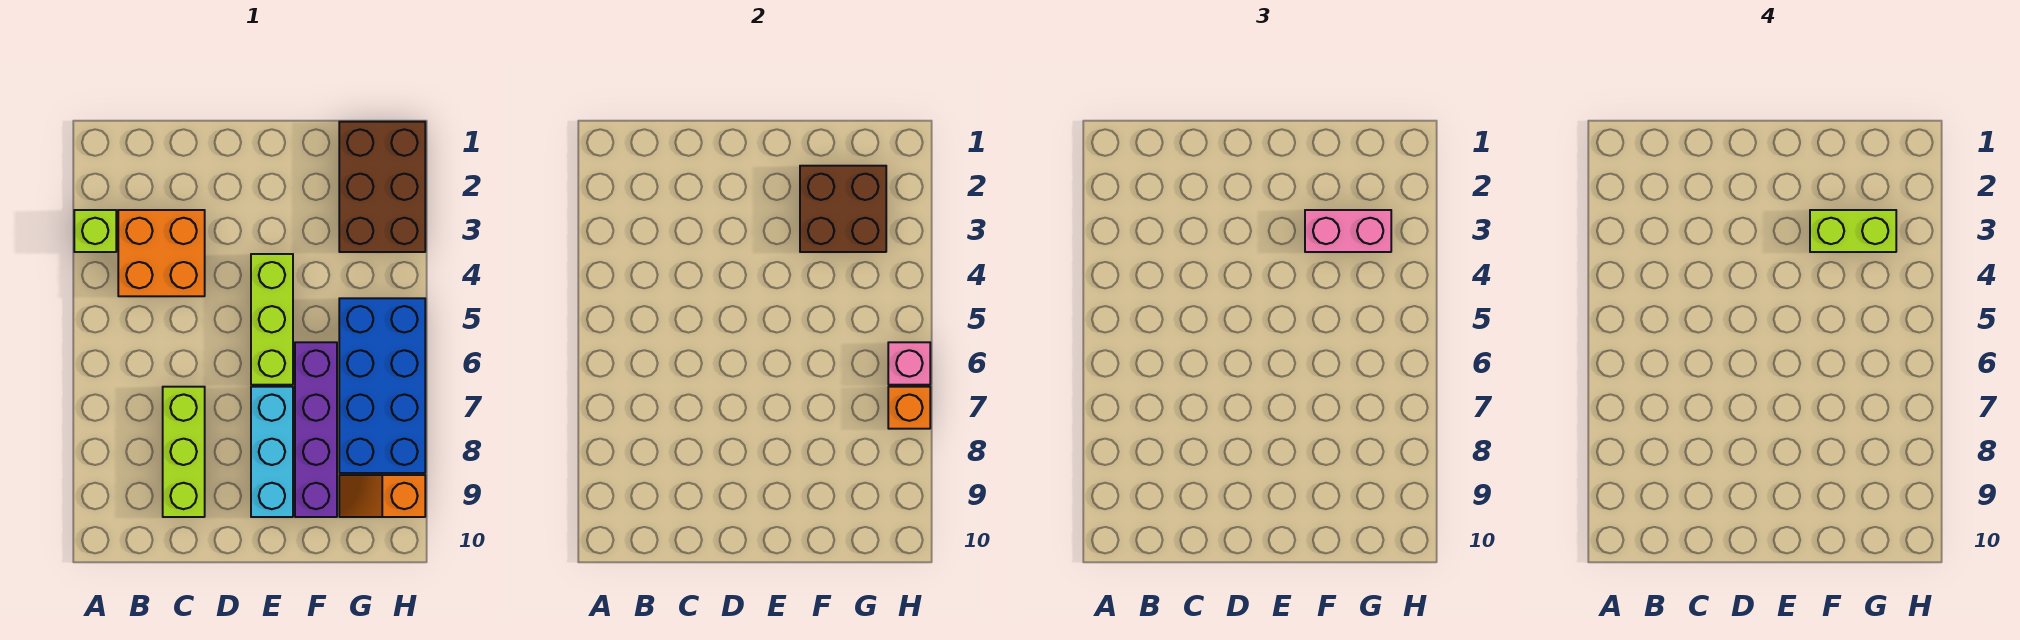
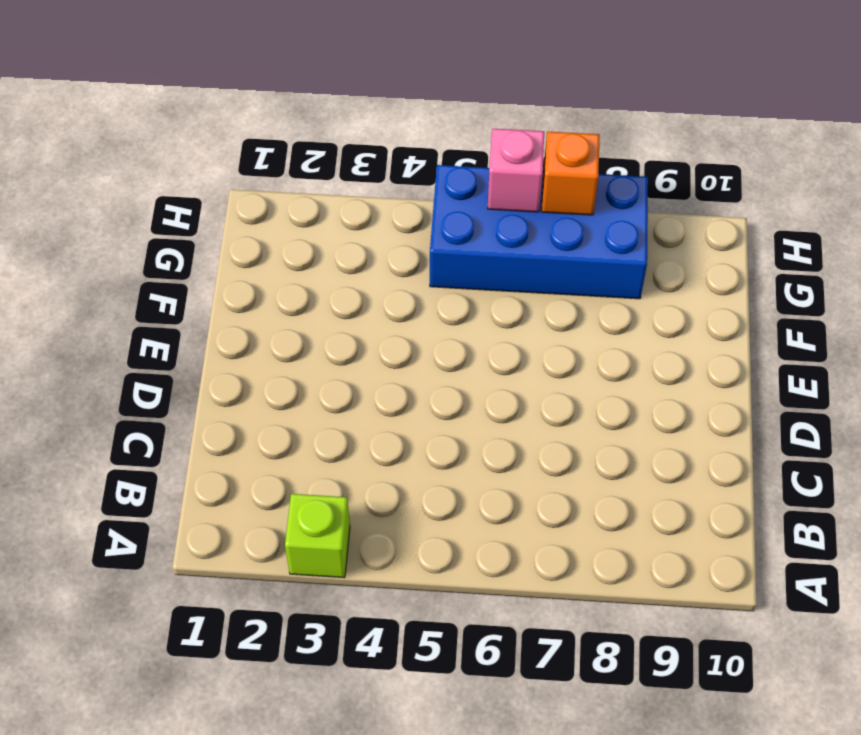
none -> orange brick B3:C4 level 1
none -> lime brick C7:C9 level 1
none -> lime brick E4:E6 level 1

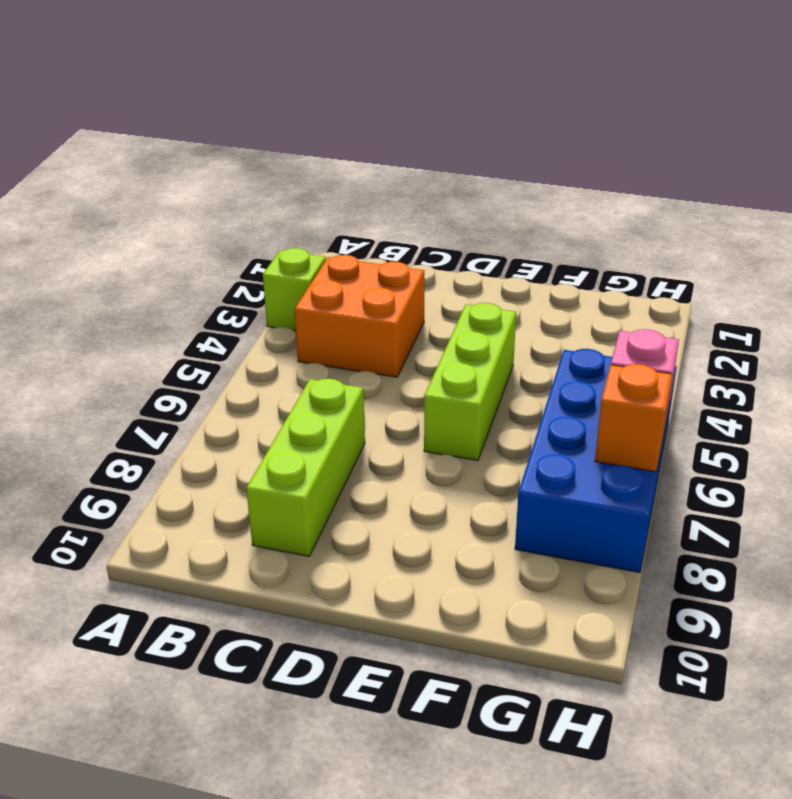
none -> cyan brick E7:E9 level 1
none -> purple brick F6:F9 level 1
none -> brown brick G1:H3 level 1

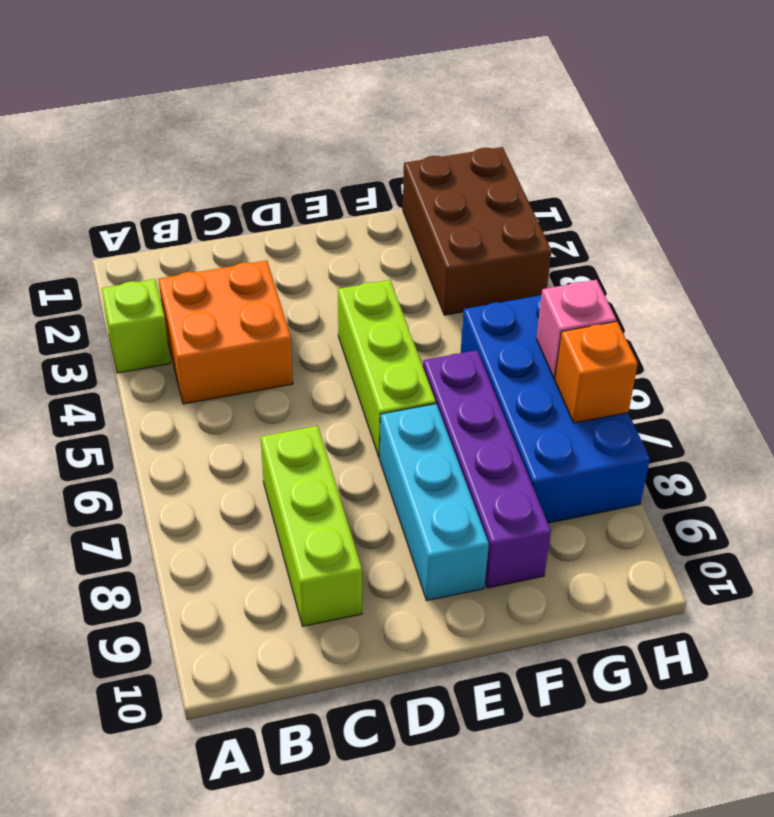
none -> orange slope G9:H9 level 1 top H
none -> brown brick F2:G3 level 2
none -> pink brick F3:G3 level 3

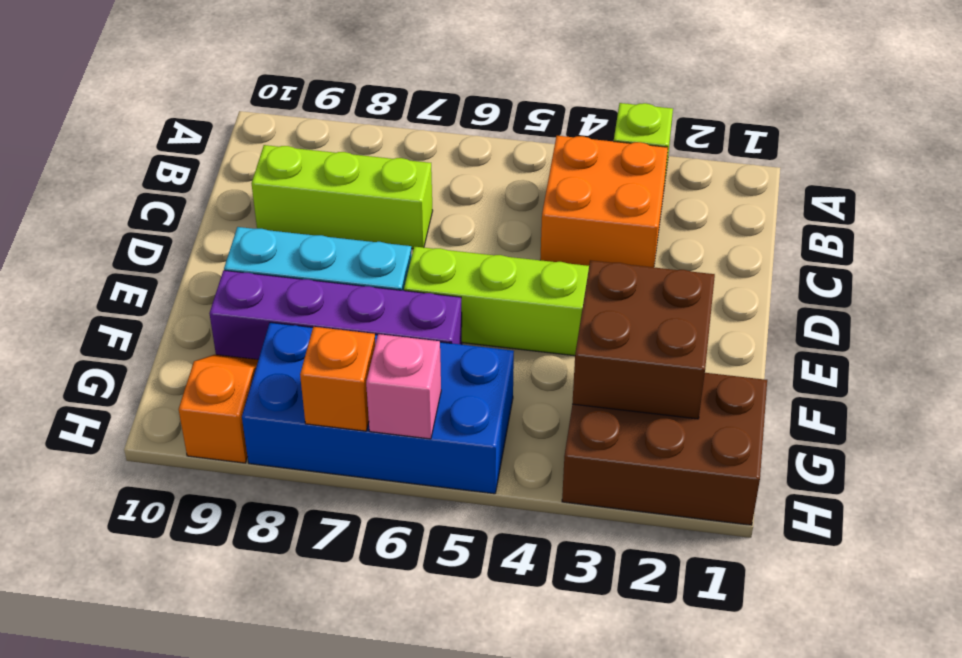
none -> pink brick F3:G3 level 3
none -> lime brick F3:G3 level 4

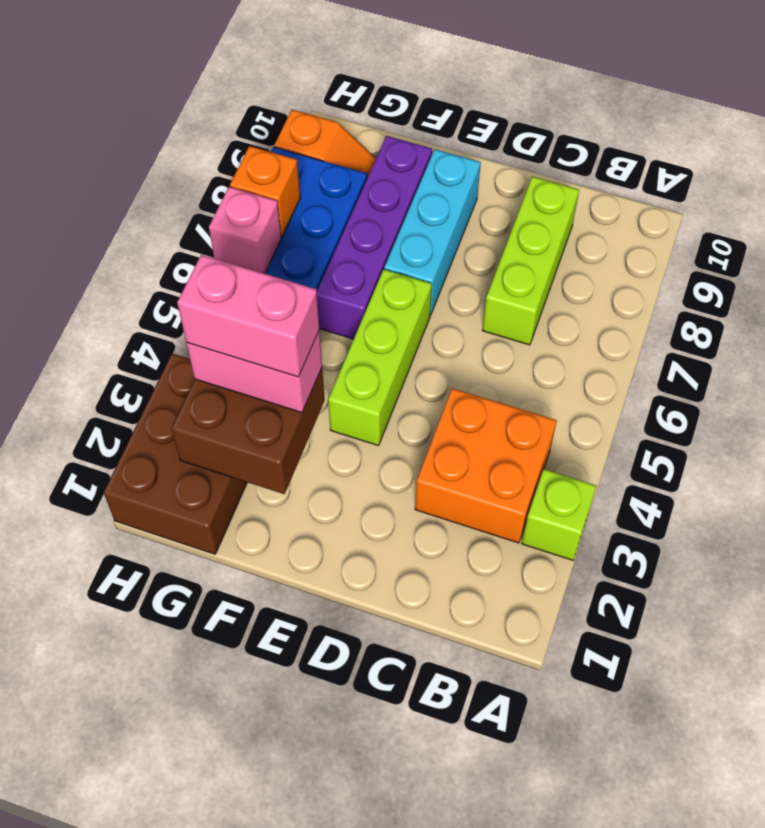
pink brick F3:G3 level 4 -> lime brick F3:G3 level 4

